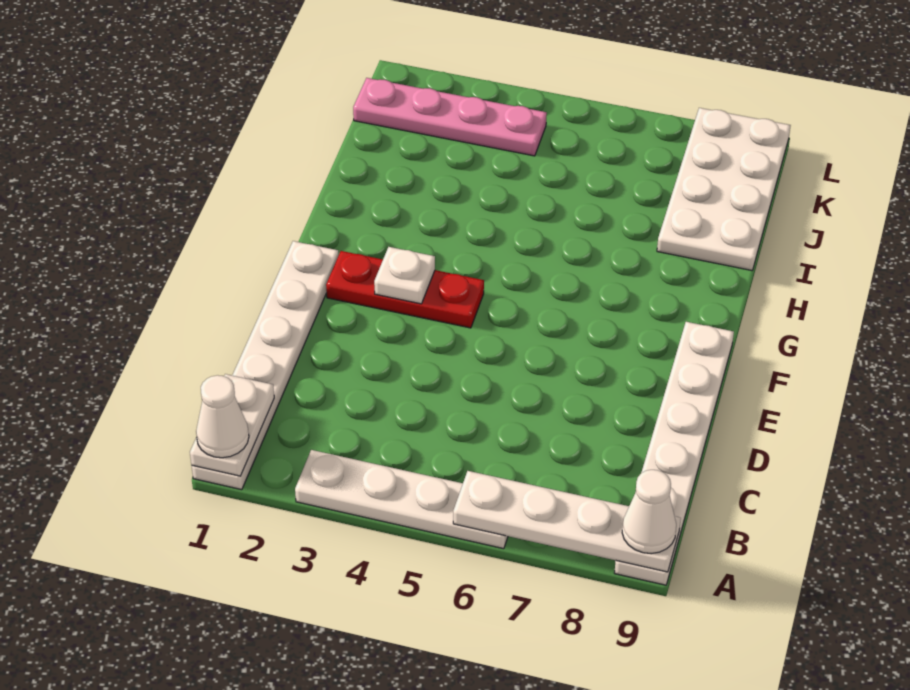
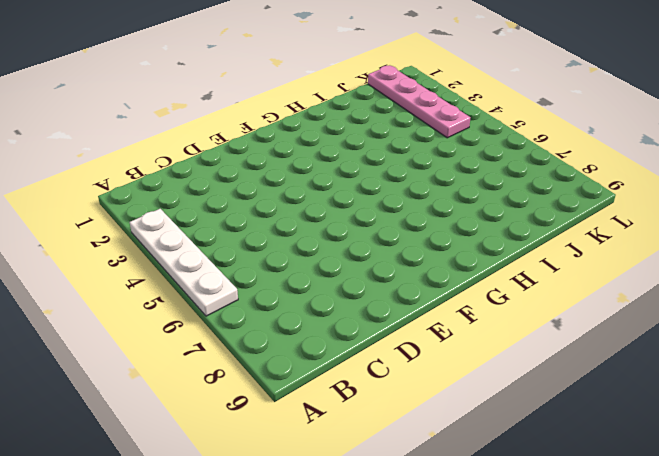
none -> white plate A1:F1 level 1
none -> white plate A9:F9 level 1

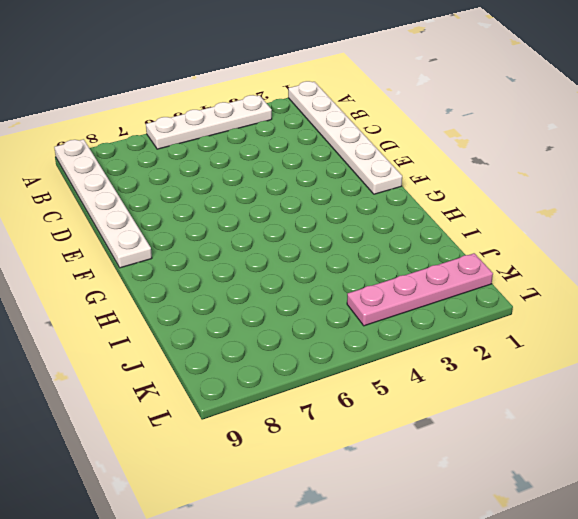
none -> red plate F2:F4 level 1
none -> white plate I8:L9 level 1

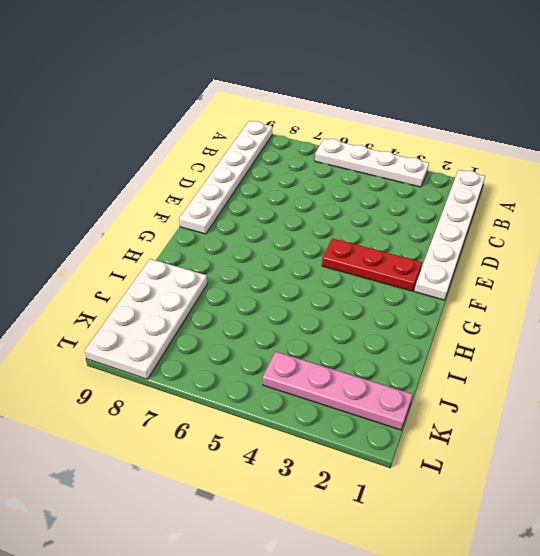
none -> white plate A1:B1 level 2
none -> white plate A6:A9 level 2

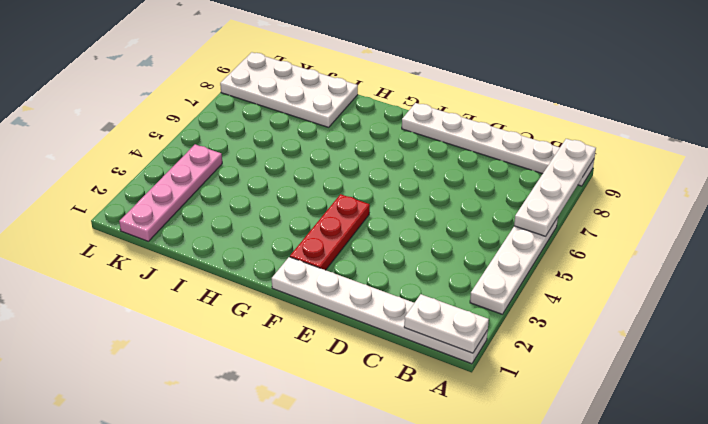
none -> white plate F3 level 2
none -> white cone A1 level 3

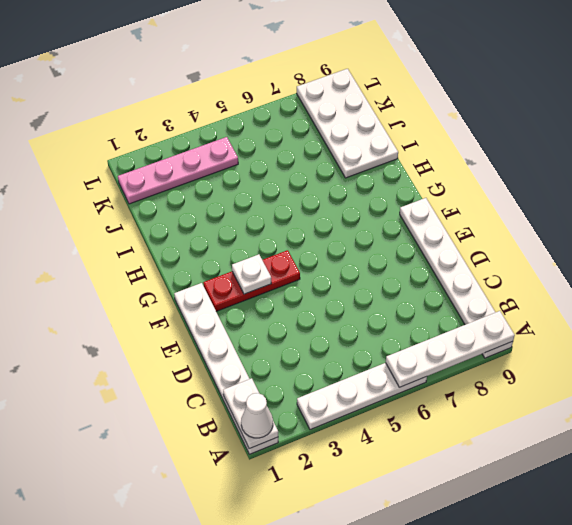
none -> white cone A9 level 3

